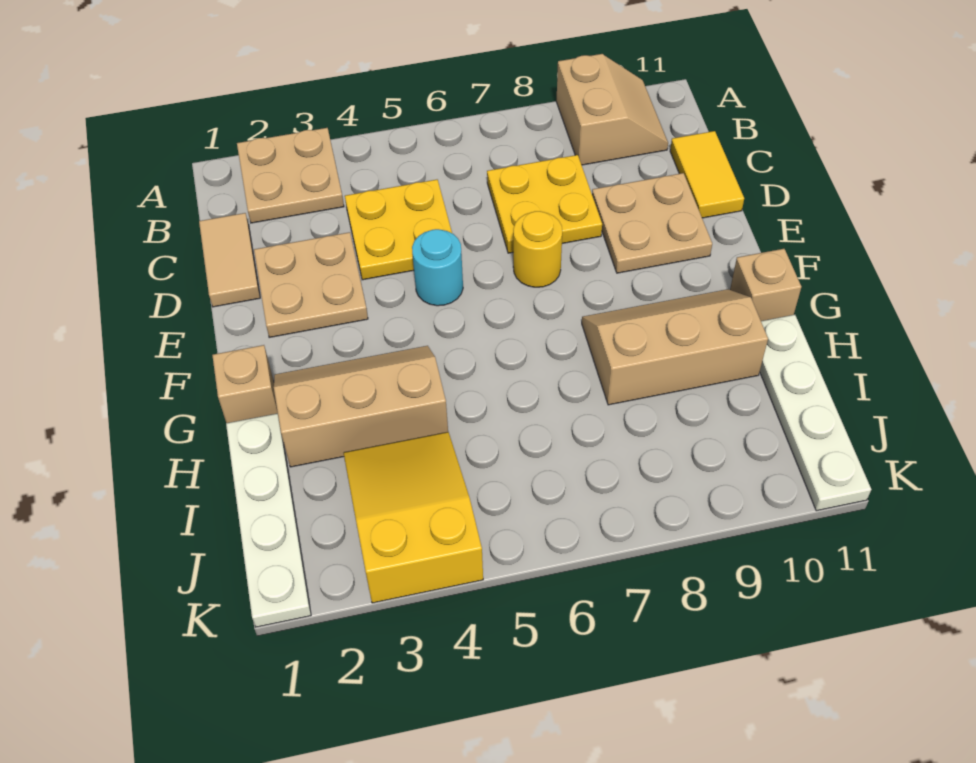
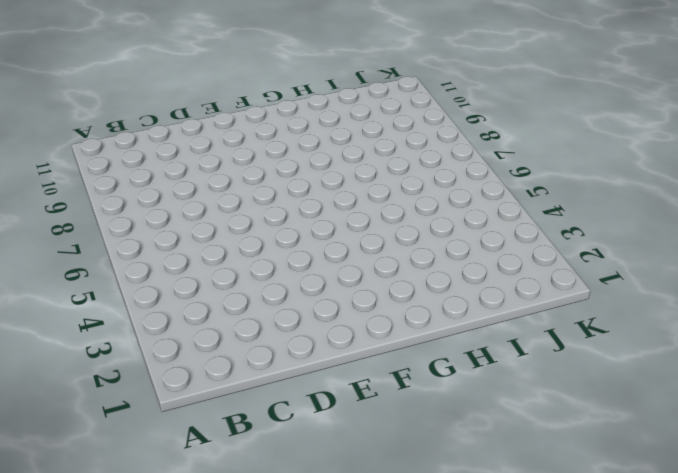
none -> tan plate A2:B3 level 1
none -> tan slope A9:B10 level 1 top 9
none -> tan tile C1:D1 level 1

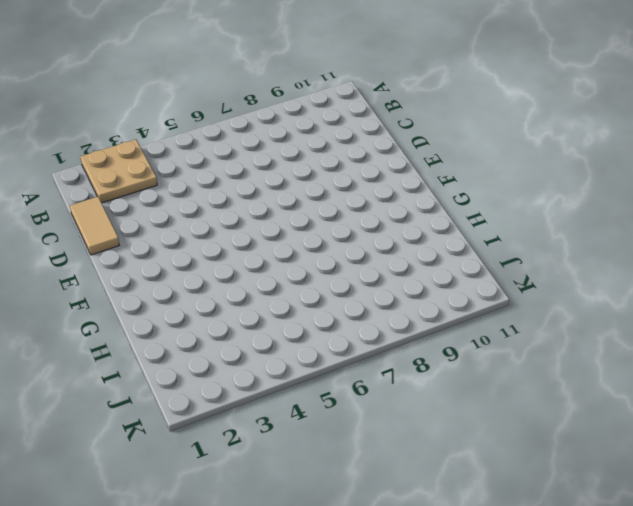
none -> tan slope A9:B10 level 1 top 9
none -> yellow plate C4:D5 level 1
none -> yellow plate C7:D8 level 1

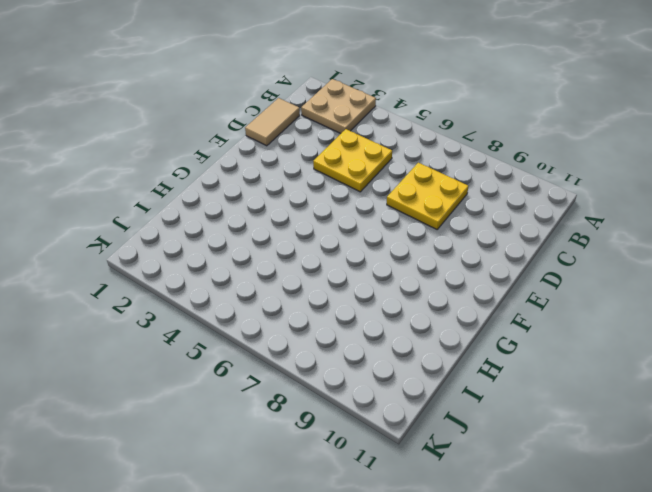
none -> tan slope A9:B10 level 1 top 9
none -> yellow tile C11:D11 level 1
none -> tan plate D2:E3 level 1

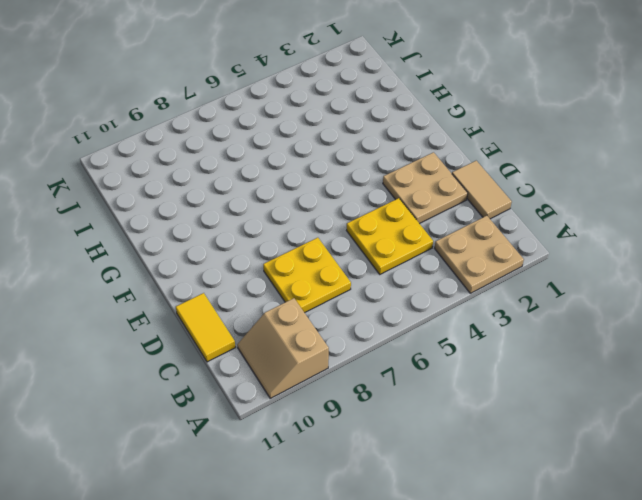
none -> tan plate D9:E10 level 1
none -> cyan round brick E5 level 1
none -> yellow round brick E7 level 1

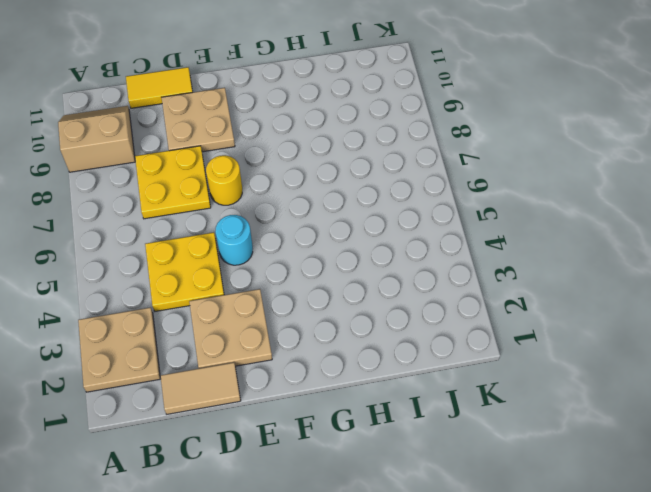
none -> tan brick G1 level 1
none -> tan slope G2:H4 level 1 top H
none -> tan slope G8:H10 level 1 top H

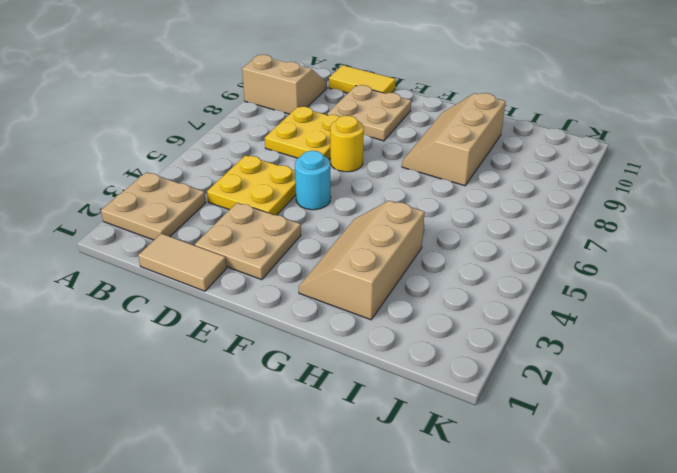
none -> tan brick G1 level 1
none -> tan brick G11 level 1
none -> white plate H1:K1 level 1

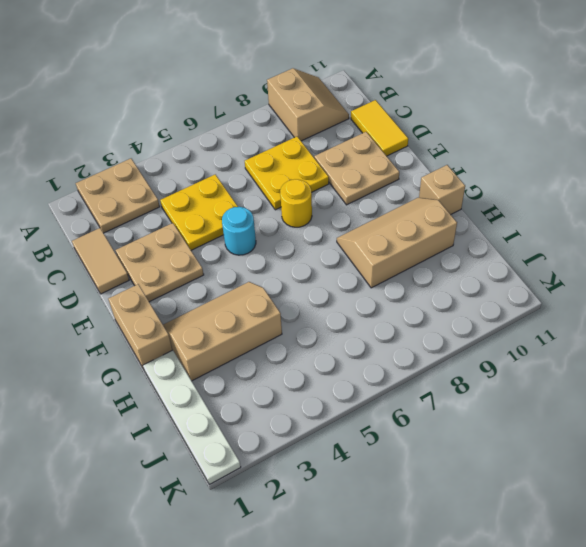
tan brick F1:G1 level 1 -> tan brick G1 level 1
none -> white plate H11:K11 level 1
none -> yellow slope I3:K4 level 1 top K

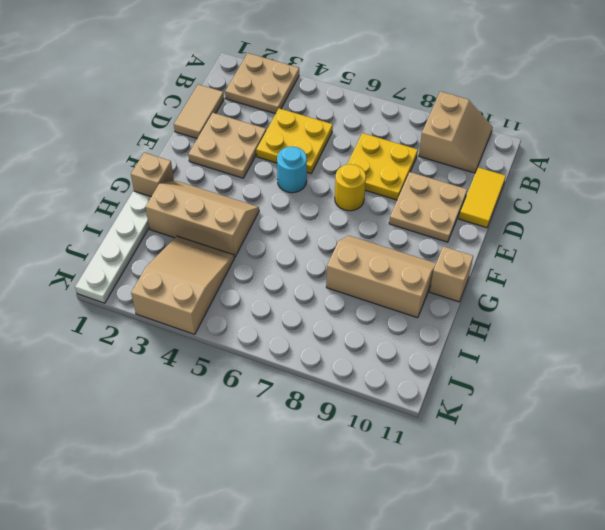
tan slope I3:K4 level 1 top K -> yellow slope I3:K4 level 1 top K
none -> white plate H11:K11 level 1

